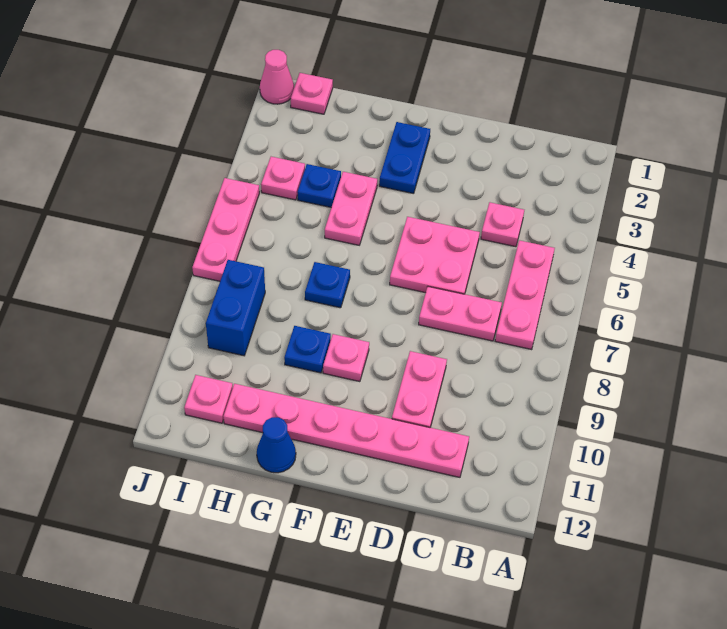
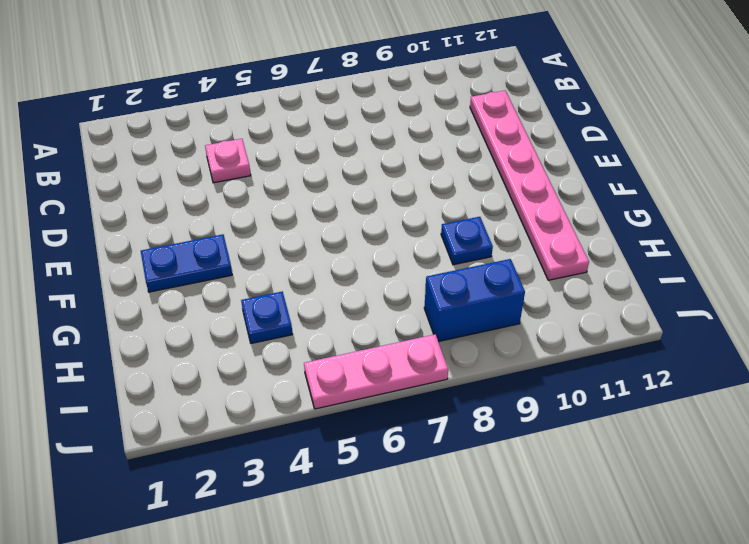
none -> pink plate B5:B7 level 1
none -> pink plate C7:D7 level 1
none -> pink plate D5:E6 level 1

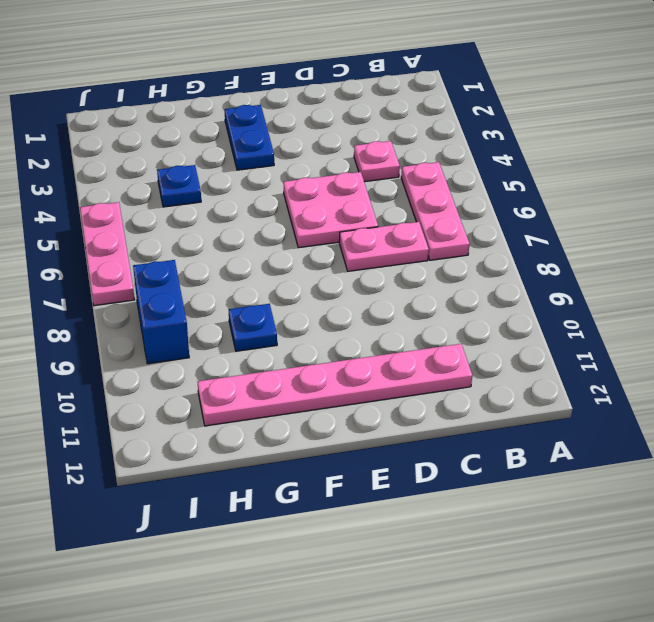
none -> pink plate D9:D10 level 1
none -> pink plate F9 level 1
none -> pink plate G4:G5 level 1

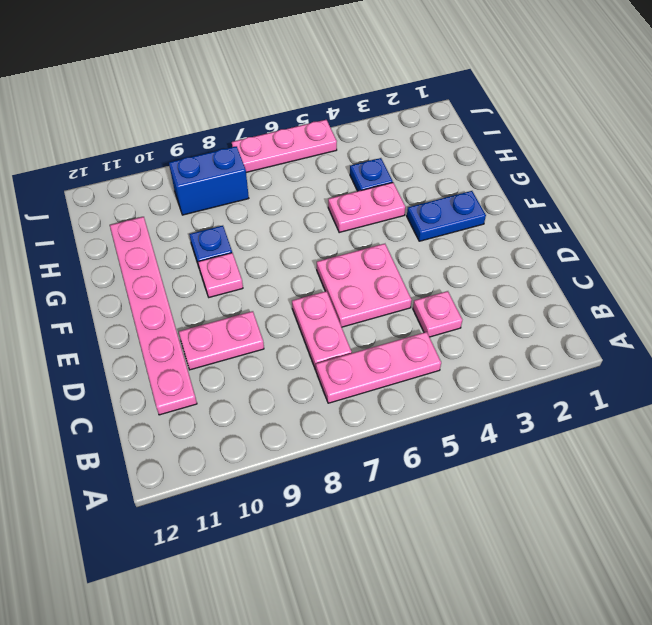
none -> blue plate G7 level 1
none -> blue cone G12 level 1
none -> pink plate I1 level 1

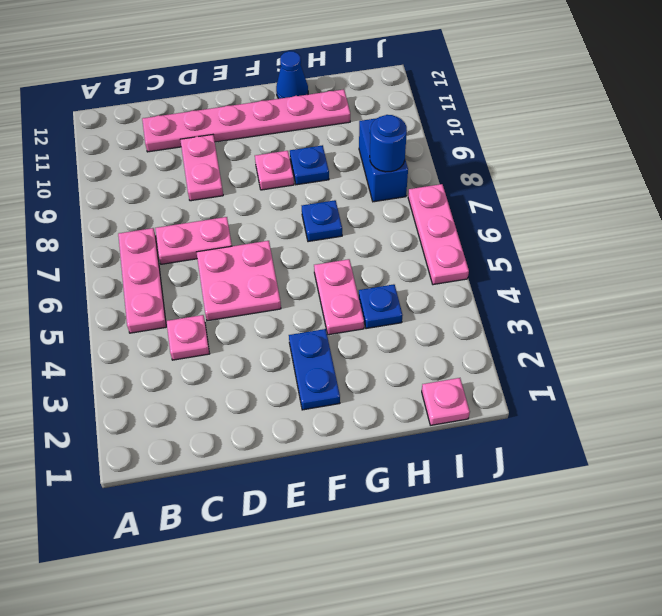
blue round brick I8 level 2 -> none
none -> pink plate I4 level 1
none -> pink plate I11 level 1
none -> pink cone J1 level 1

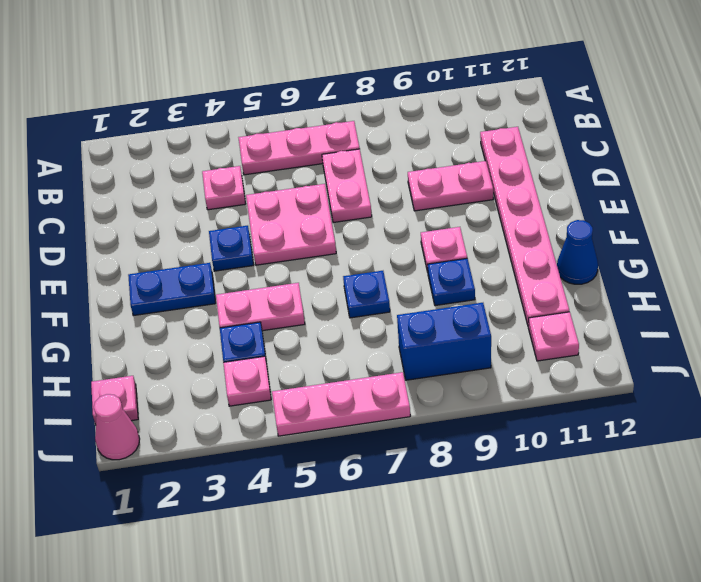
blue plate E4 level 1 -> none

